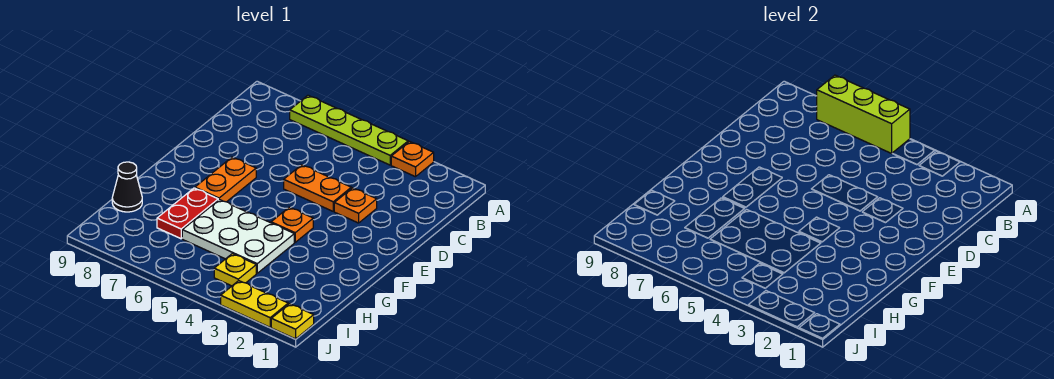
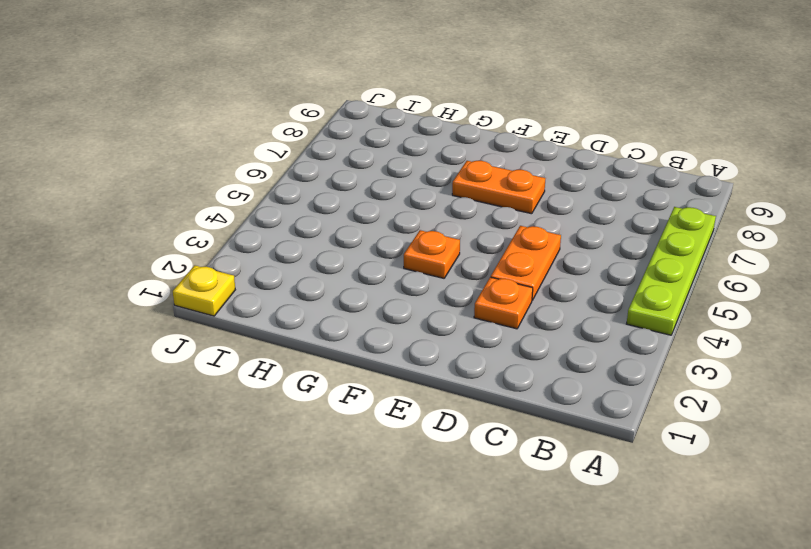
none -> orange plate A3 level 1
none -> white plate G4:H6 level 1
none -> red plate G7:H7 level 1

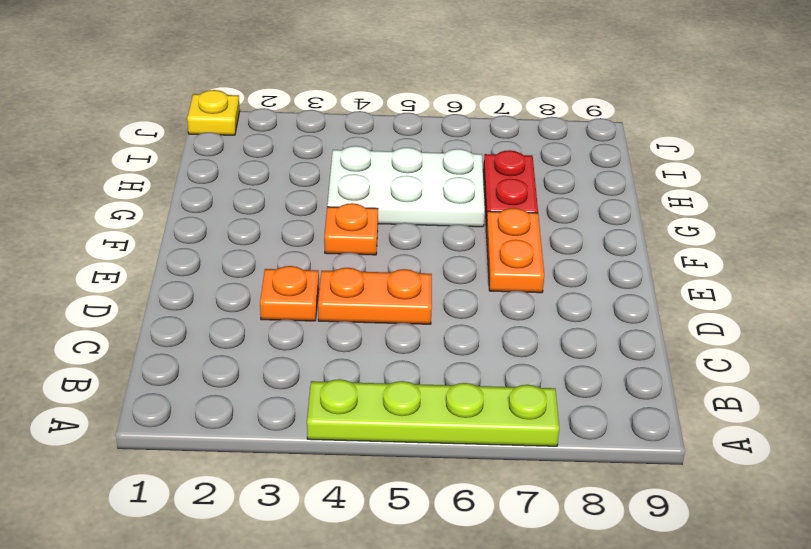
none -> orange plate A3 level 1
none -> black cone H9 level 1
none -> yellow plate I4 level 1

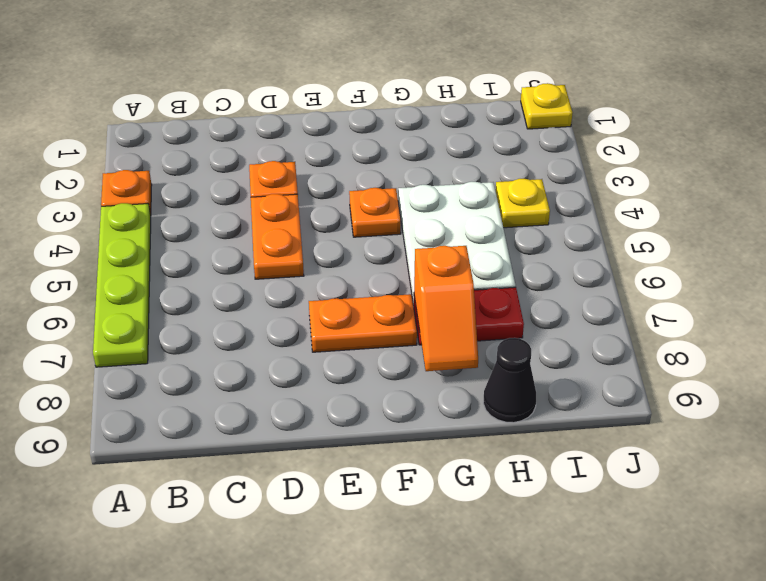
orange slope G7:G8 level 2 top 7 -> none
none -> yellow plate J2:J3 level 1
none -> lime brick A5:A7 level 2

